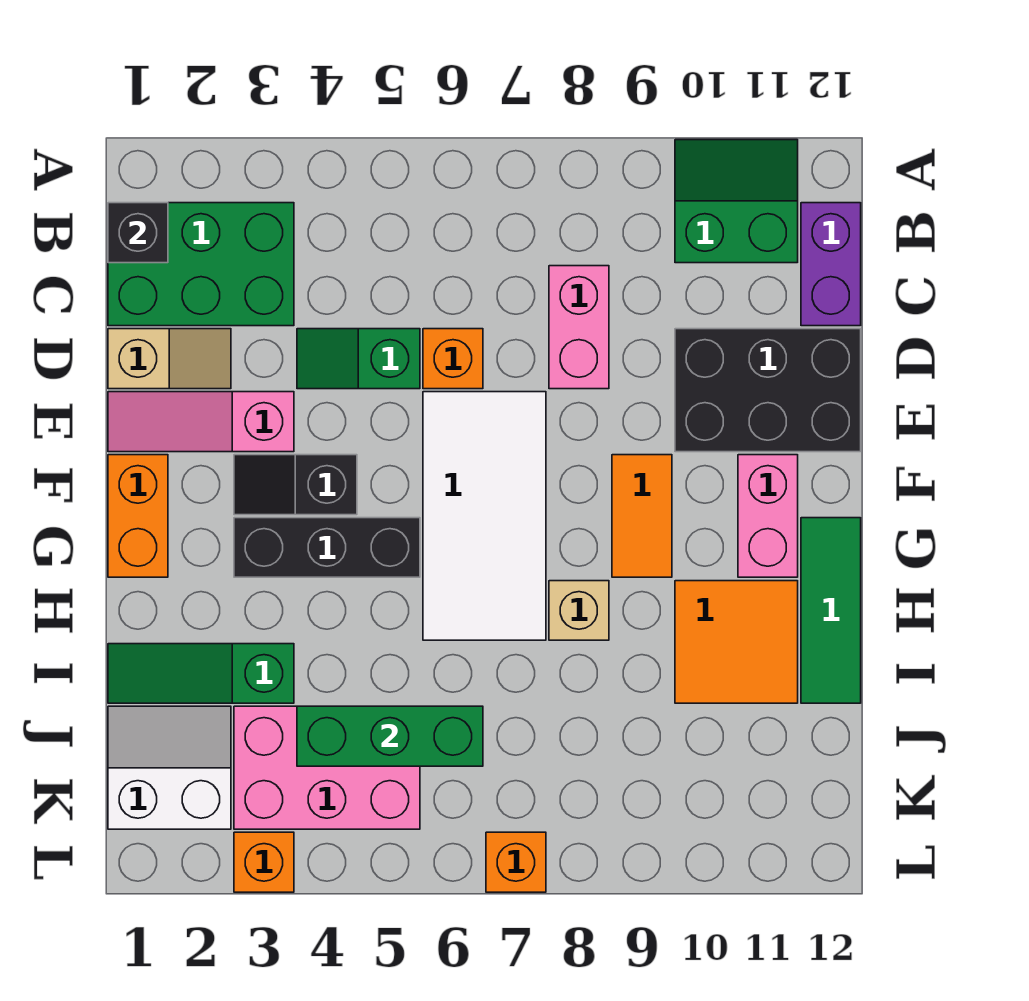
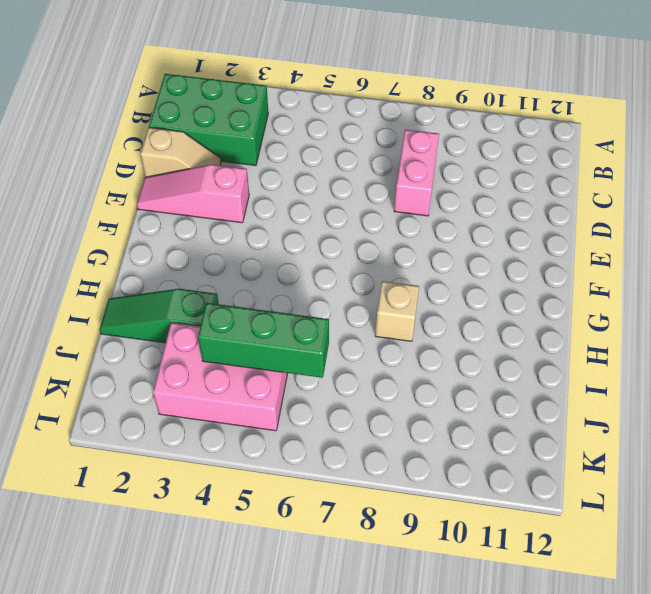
none -> green slope A10:B11 level 1 top B
none -> purple brick B12:C12 level 1
none -> green slope D4:D5 level 1 top 5

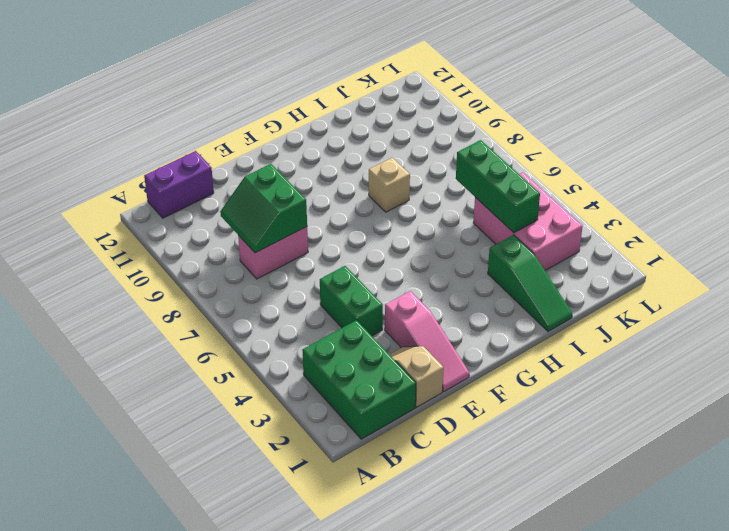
green slope C8:D9 level 2 top D -> green slope A10:B11 level 1 top B
green brick D4:D5 level 1 -> green slope D4:D5 level 1 top 5
none -> orange brick D6 level 1
none -> black brick D10:E12 level 1
none -> white tile E6:H7 level 1

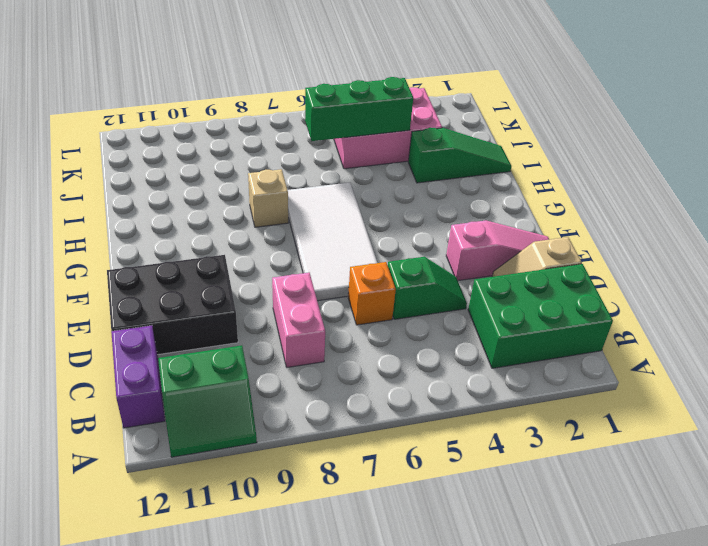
none -> orange brick F1:G1 level 1
none -> black slope F3:F4 level 1 top 4
none -> orange tile F9:G9 level 1

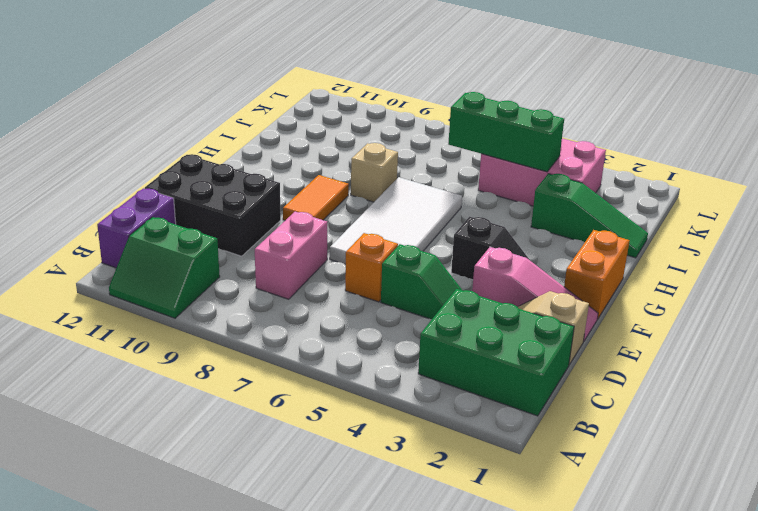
none -> pink brick F11:G11 level 1
none -> black brick G3:G5 level 1
none -> green tile G12:I12 level 1

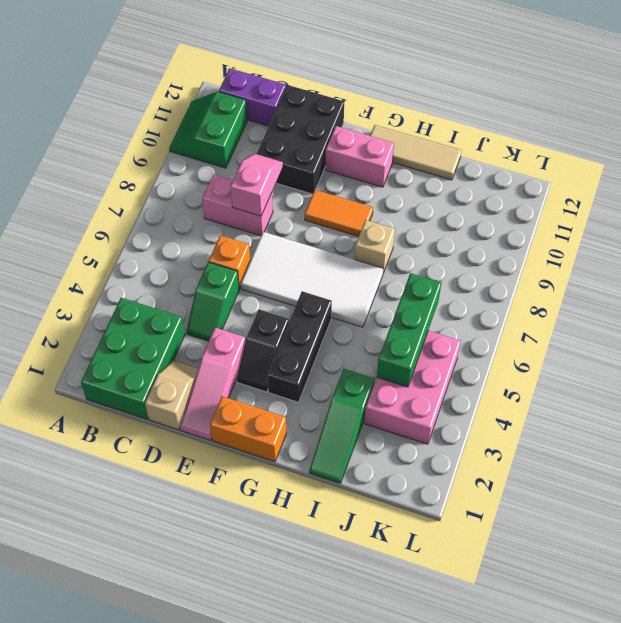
pink slope D8:D9 level 2 top 8 -> none
tan tile G12:I12 level 1 -> green tile G12:I12 level 1
none -> orange tile H10:I11 level 1
none -> white slope J1:K2 level 1 top K
none -> orange brick L3 level 1

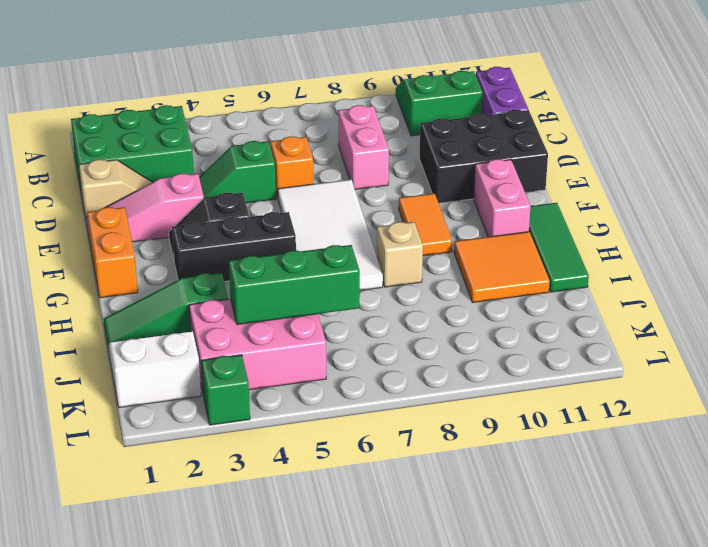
green brick L3 level 1 -> orange brick L3 level 1
none -> orange brick L7 level 1
none -> black brick B1 level 2

